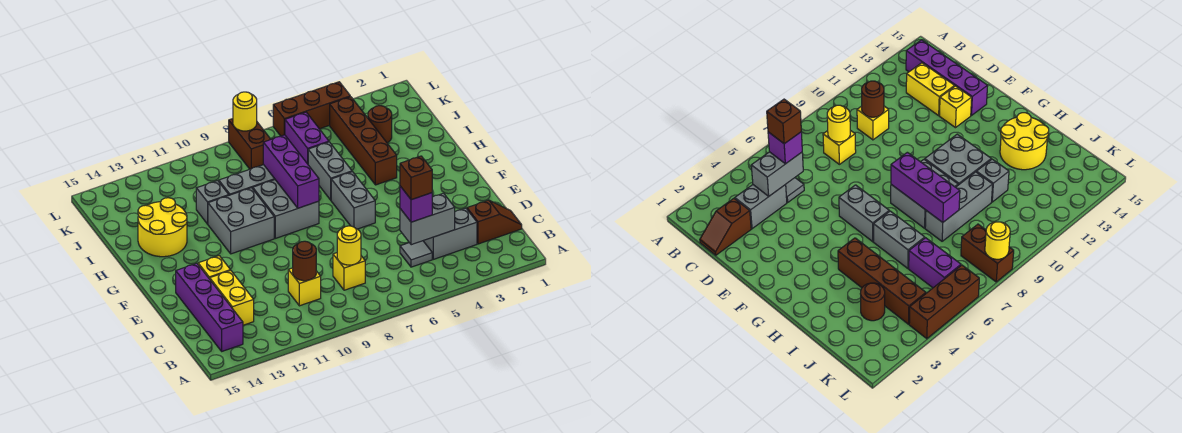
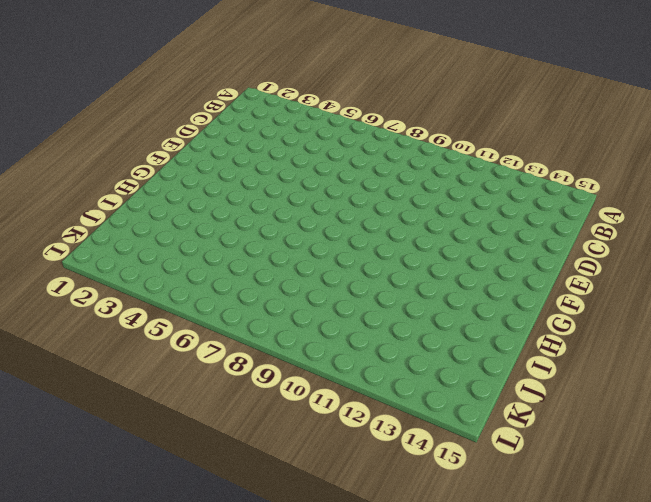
none -> purple brick B14:E14 level 1
none -> brown slope C1:C2 level 1 top 2
none -> grey brick C3:C4 level 1

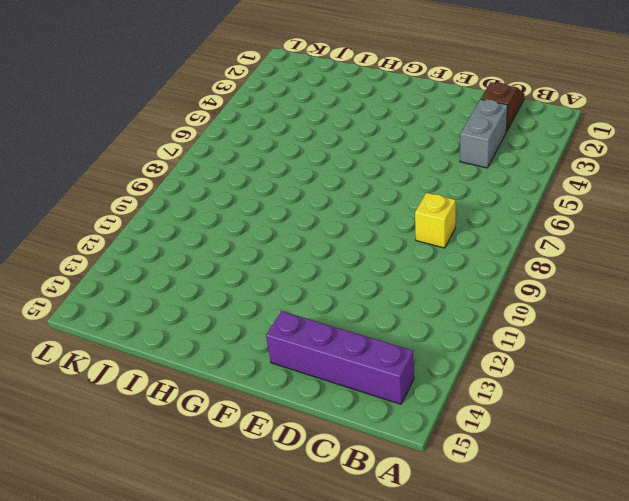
none -> grey tile C5 level 1
none -> yellow brick C10 level 1
none -> yellow brick C13:D13 level 1

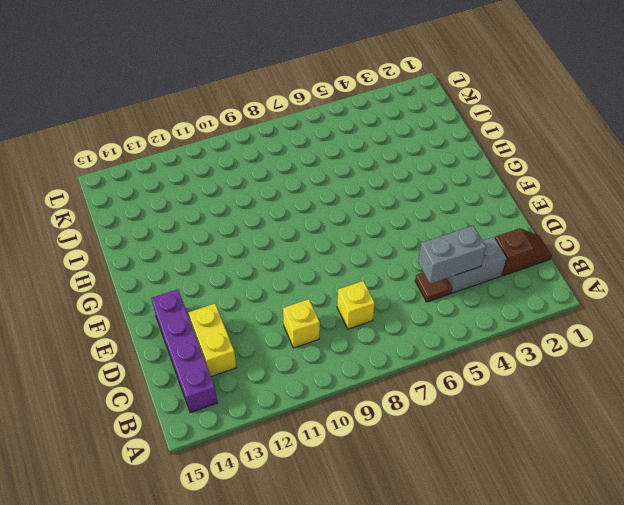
brown tile C5 level 1 -> grey tile C5 level 1
none -> yellow brick E13 level 1
none -> grey brick F6:G6 level 1
none -> grey brick G8:H9 level 1

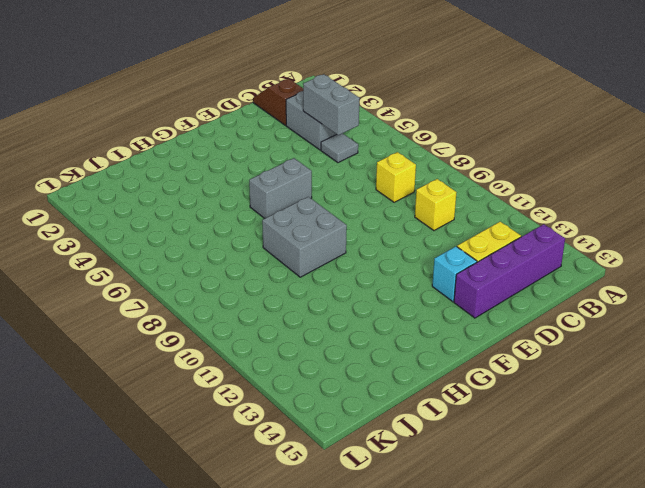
cyan brick E13 level 1 -> yellow brick E13 level 1
none -> grey brick G10:H11 level 1
none -> brown brick H4:K4 level 1
none -> grey brick H6:I6 level 1

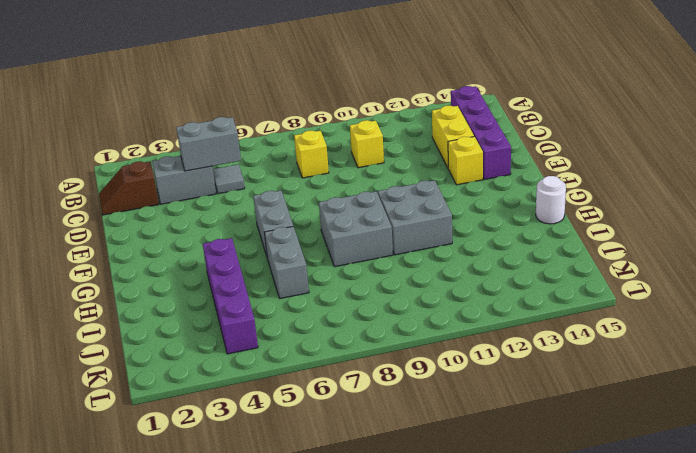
purple brick H4:K4 level 1 -> brown brick H4:K4 level 1
white round brick H15 level 1 -> none
none -> yellow round brick H13:I14 level 1
none -> grey brick I8:I10 level 1
none -> grey brick I11 level 1

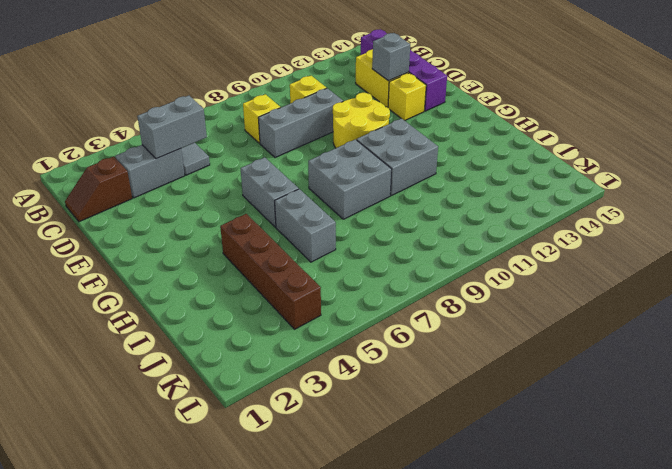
grey brick D8:D10 level 1 -> grey brick I8:I10 level 1
grey brick D13 level 2 -> grey brick I11 level 1
yellow round brick E10:F11 level 1 -> yellow round brick H13:I14 level 1
none -> brown round brick J3 level 1
none -> purple brick J6:K6 level 1
none -> brown brick K8:L8 level 1

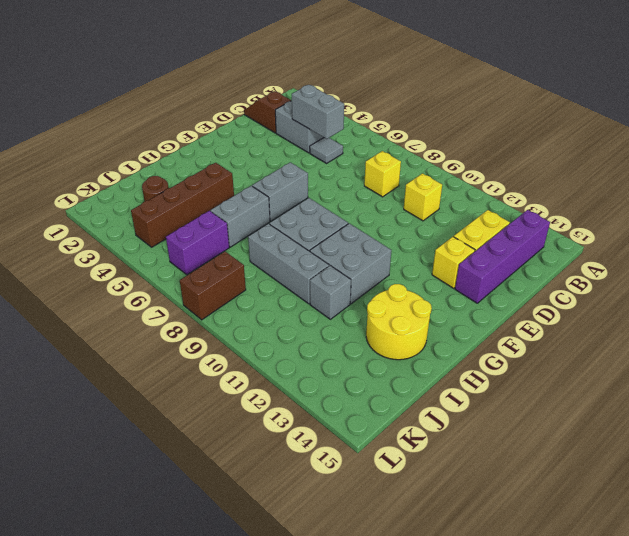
none -> brown brick L4:L6 level 1
none -> yellow round brick C8 level 2
none -> brown round brick C10 level 2

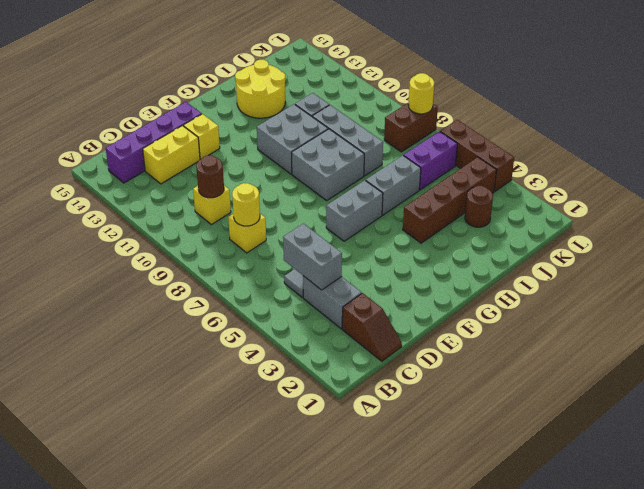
none -> purple brick G8:I8 level 2
none -> purple brick C5 level 3
none -> brown brick C5 level 4

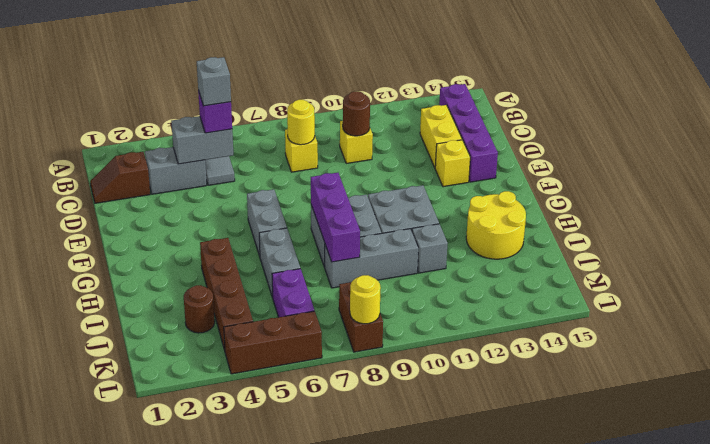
grey brick C5 level 4 -> brown brick C5 level 4

